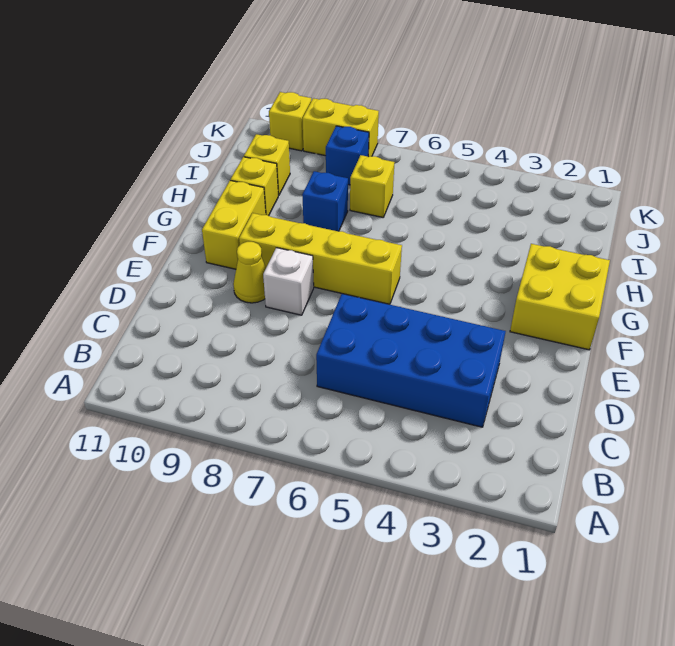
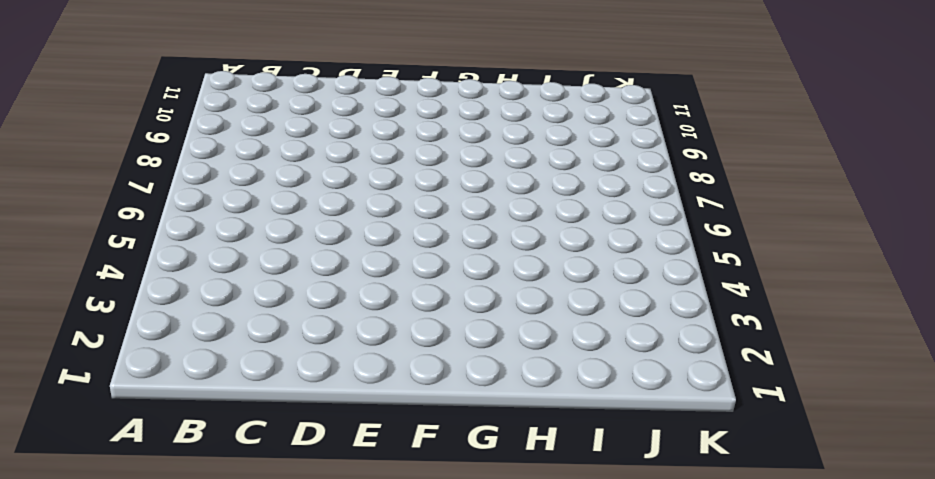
none -> blue brick C3:D6 level 1
none -> white brick E8 level 1
none -> yellow cone E9 level 1

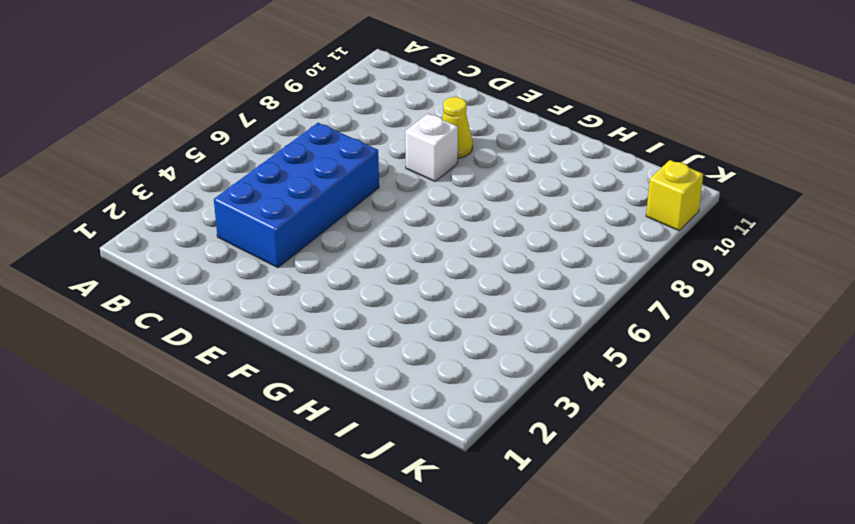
none -> yellow brick F1:G2 level 1
none -> yellow brick F6:F9 level 1
none -> yellow brick F10:G10 level 1

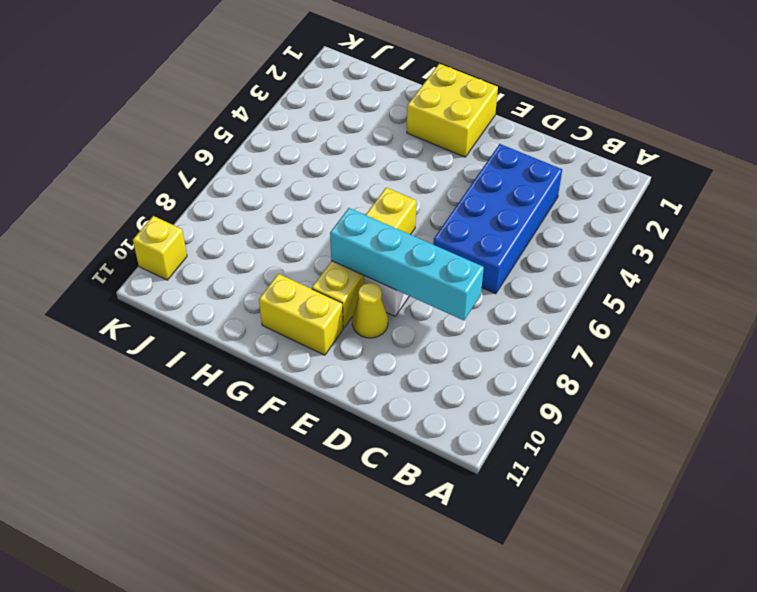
cyan brick C8:F8 level 2 -> none
none -> blue brick H8 level 1
none -> yellow brick H10 level 1
none -> yellow brick I7 level 1

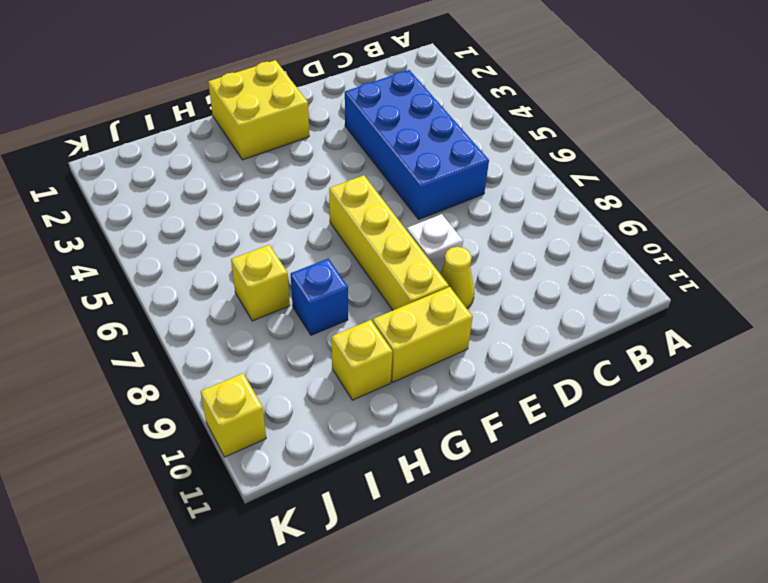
none -> yellow brick I10 level 1
none -> blue brick J8 level 1
none -> yellow brick K8:K9 level 1

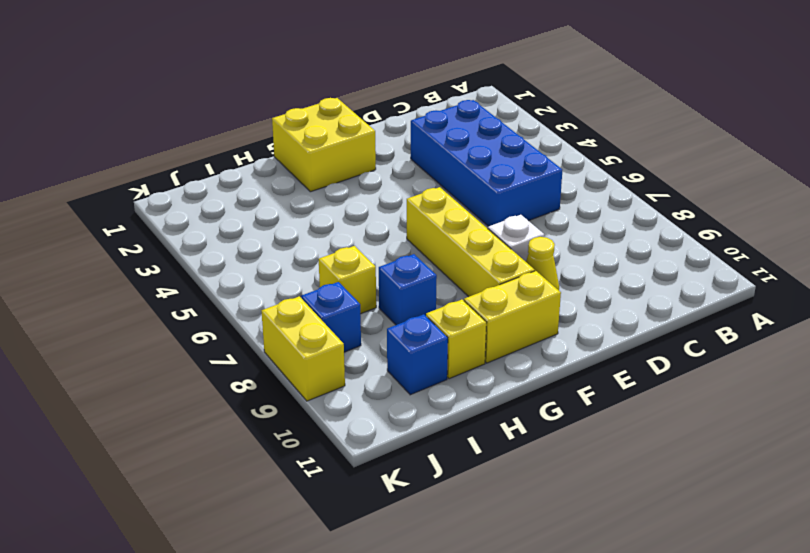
blue brick I10 level 1 -> yellow brick I10 level 1
none -> yellow brick K10 level 1

